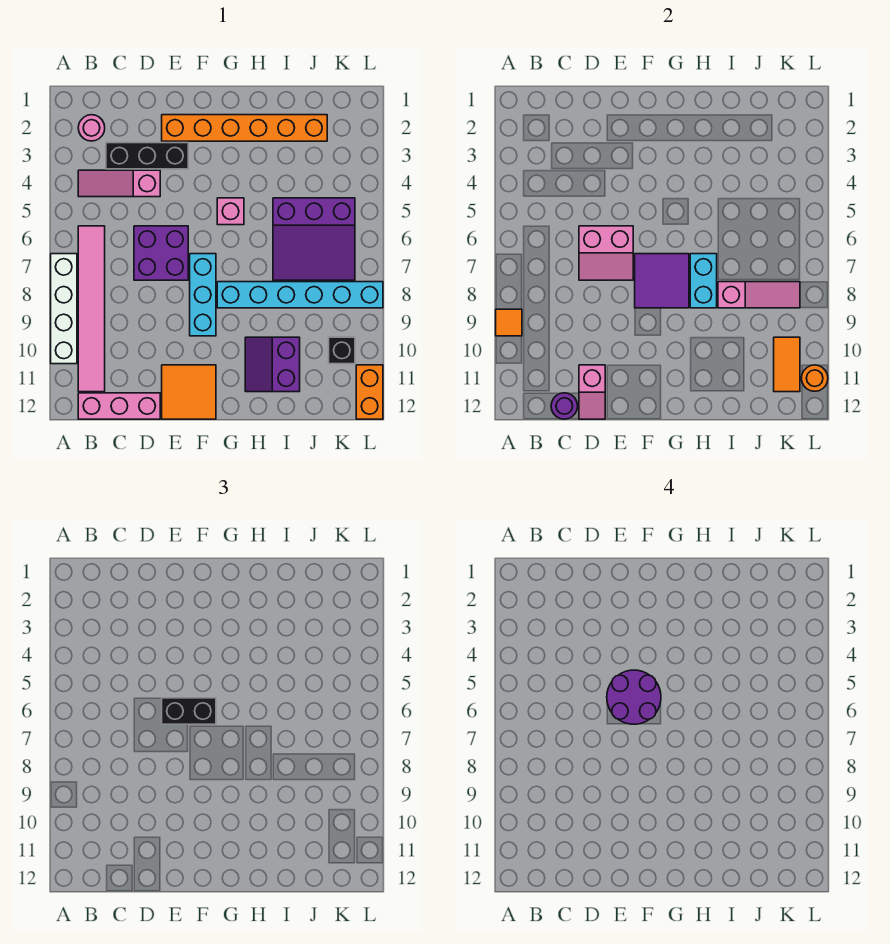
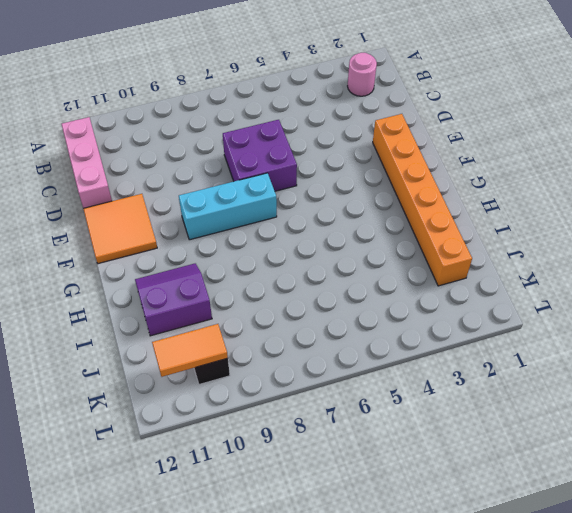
none -> white brick A7:A10 level 1
none -> pink slope B4:D4 level 1 top D
none -> pink tile B6:B11 level 1

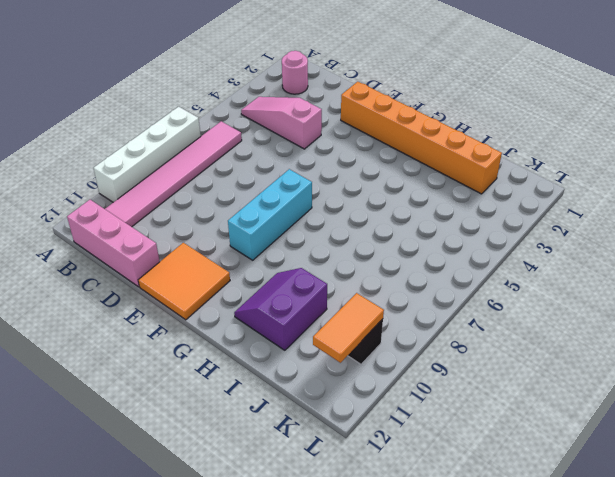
none -> black brick C3:E3 level 1
none -> purple brick D6:E7 level 1
none -> pink brick G5 level 1

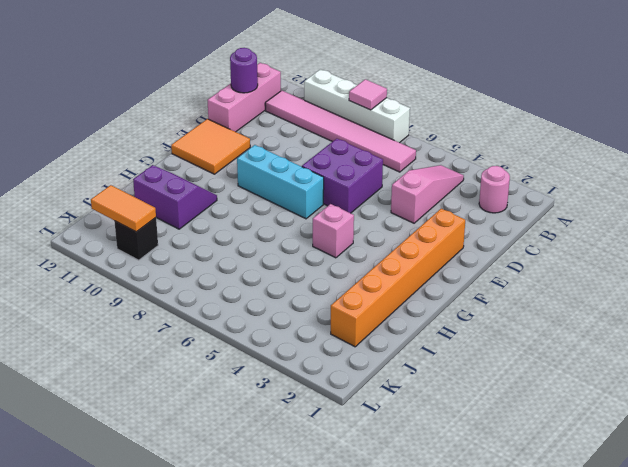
pink tile A8 level 2 -> none
none -> black brick C3:E3 level 1
none -> cyan brick G8:L8 level 1
none -> purple slope I5:K7 level 1 top 5

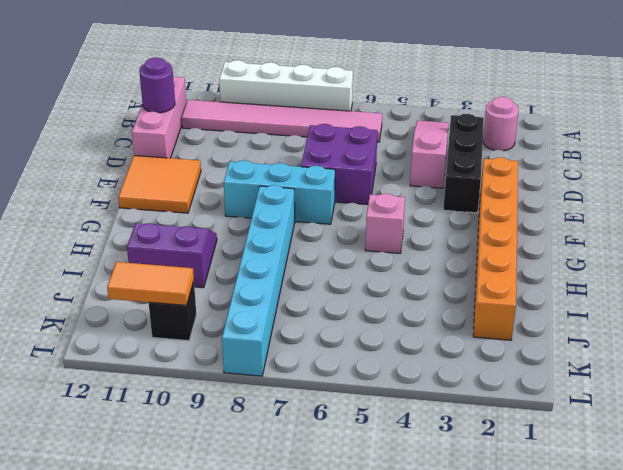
none -> purple slope I5:K7 level 1 top 5
none -> orange brick L11:L12 level 1
none -> orange tile A9 level 2

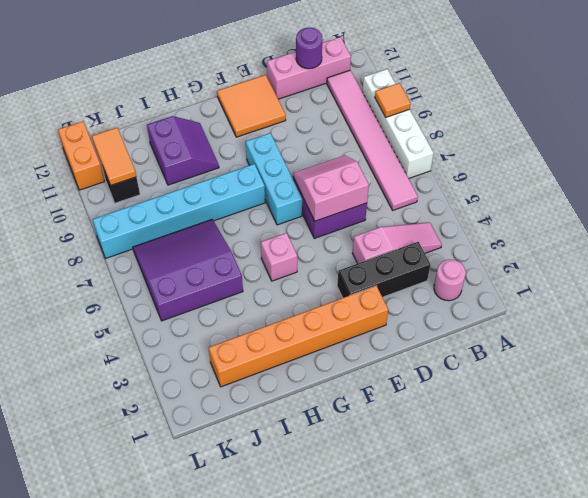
none -> pink slope D11:D12 level 2 top 11
none -> purple tile F7:G8 level 2
none -> cyan brick H7:H8 level 2

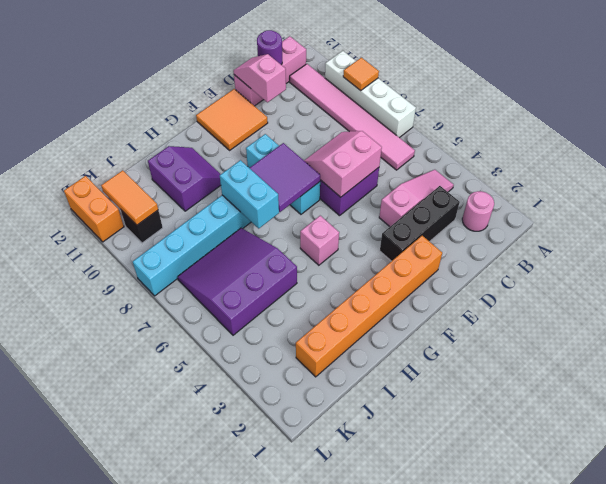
none -> pink slope I8:K8 level 2 top I
none -> orange round brick L11 level 2
none -> black brick E6:F6 level 3

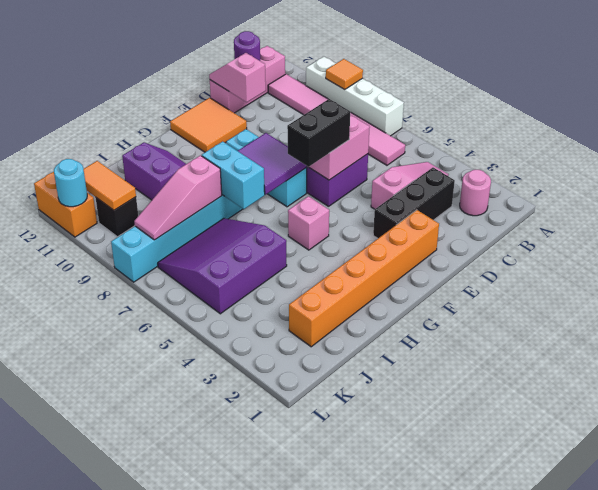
cyan round brick L11 level 2 -> orange round brick L11 level 2
none -> purple round brick E5:F6 level 4

